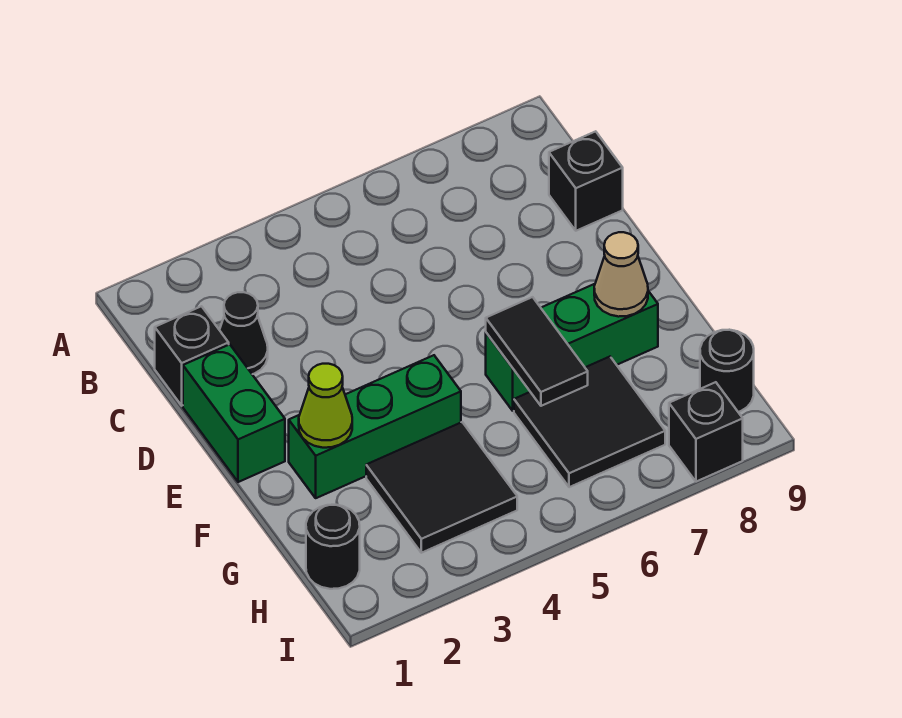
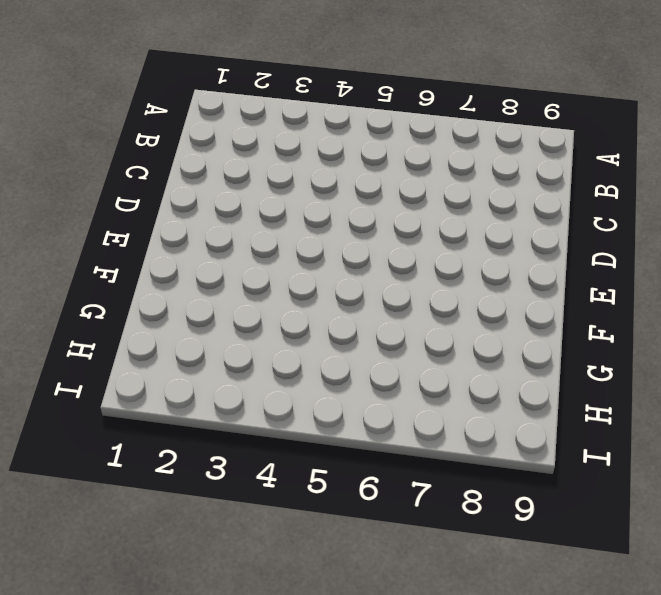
none -> black brick C1 level 1
none -> black cone C2 level 1
none -> black brick C9 level 1

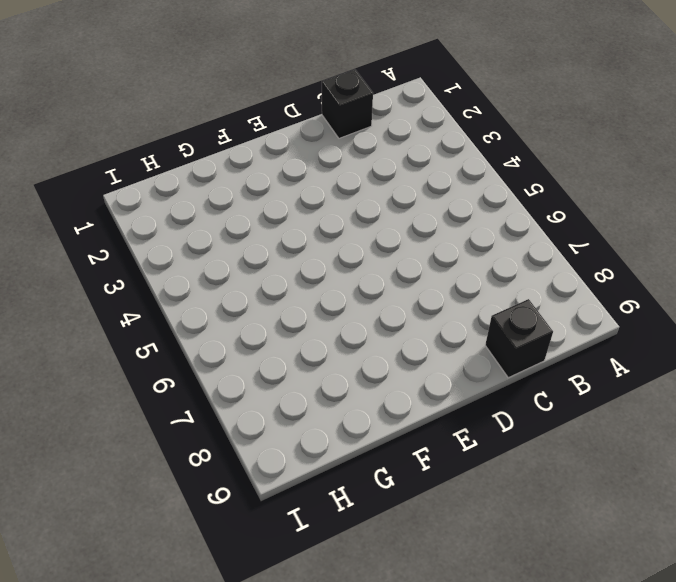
none -> black cone C2 level 1
none -> green brick D1:E1 level 1
none -> green brick F2:F4 level 1

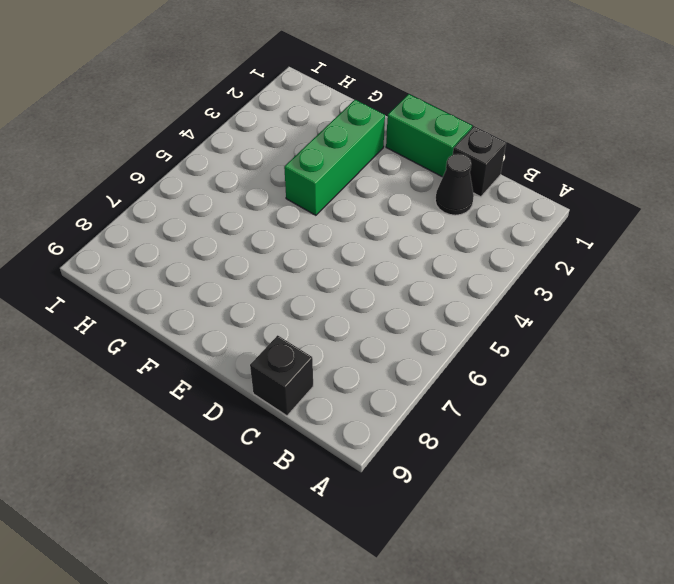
none -> green brick F6:F8 level 1
none -> black tile G3:H4 level 1
none -> black tile G6:H7 level 1

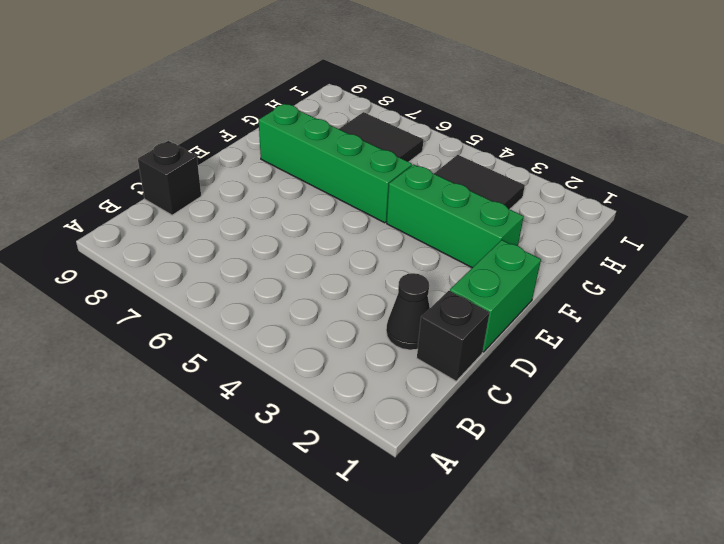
green brick F5:F8 level 1 -> green brick F6:F8 level 1
none -> black round brick H1 level 1
none -> black round brick H9 level 1
none -> black brick I8 level 1

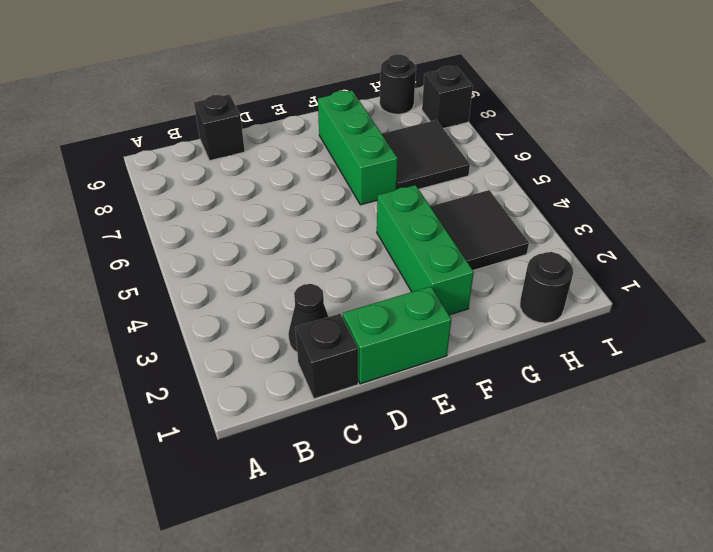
none -> lime cone F2 level 2
none -> black tile F6:G6 level 2
none -> tan cone F8 level 2

